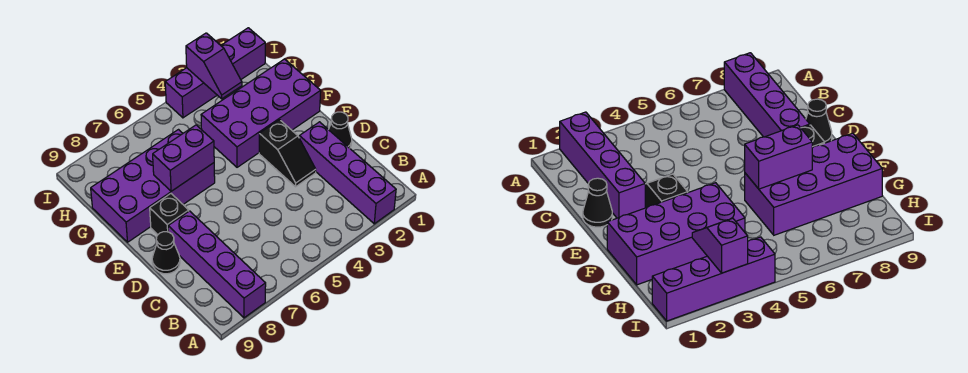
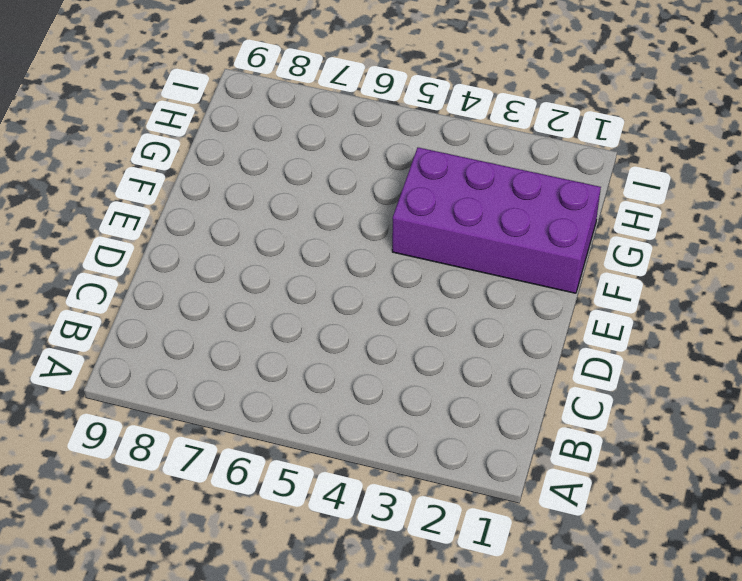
none -> purple brick A2:D2 level 1
none -> purple brick A8:D8 level 1

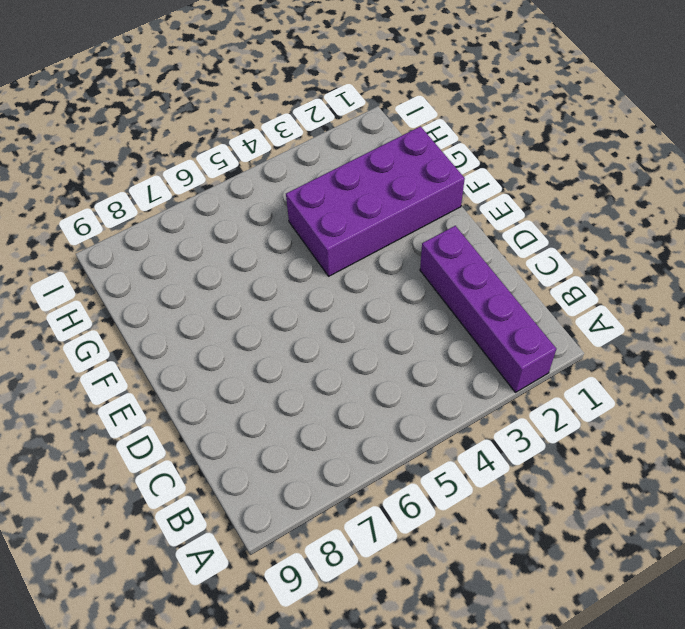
none -> purple brick A8:D8 level 1
none -> black cone D1 level 1

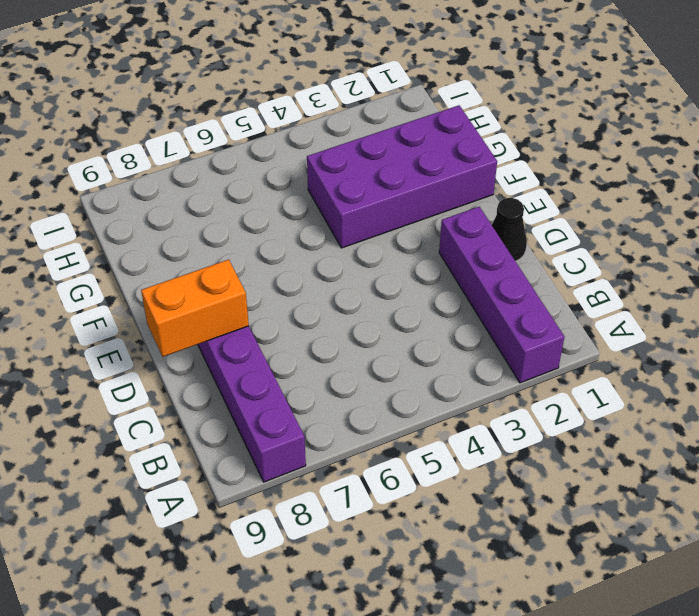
orange brick D8:D9 level 2 -> none
none -> black slope D3:E3 level 1 top E
none -> black cone D9 level 1

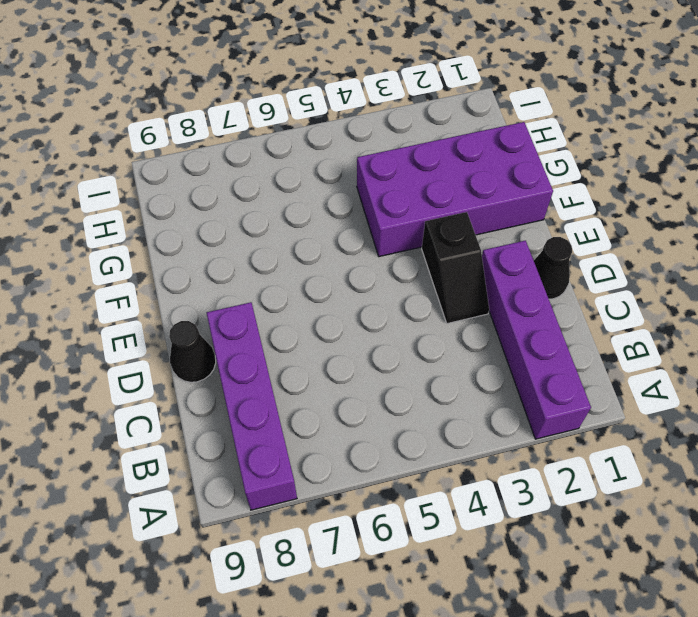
none -> black brick E8 level 1
none -> purple brick F6:G9 level 1

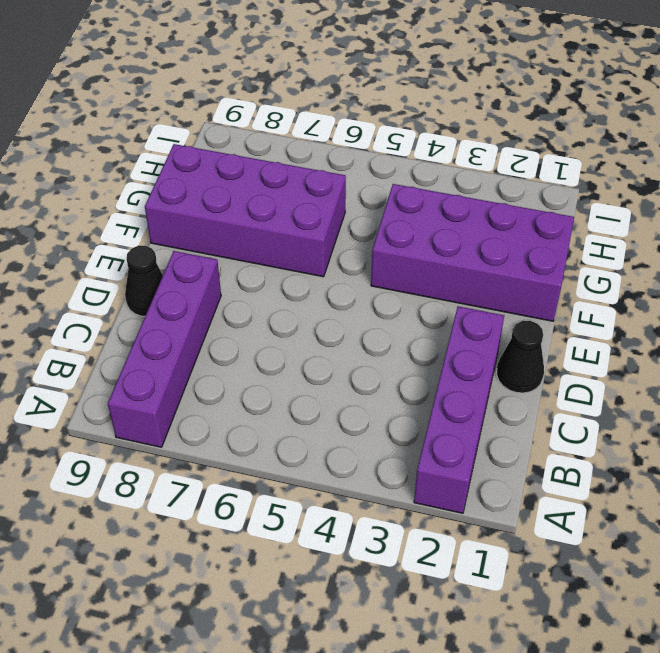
none -> black slope D3:E3 level 1 top E
none -> black brick E8 level 1

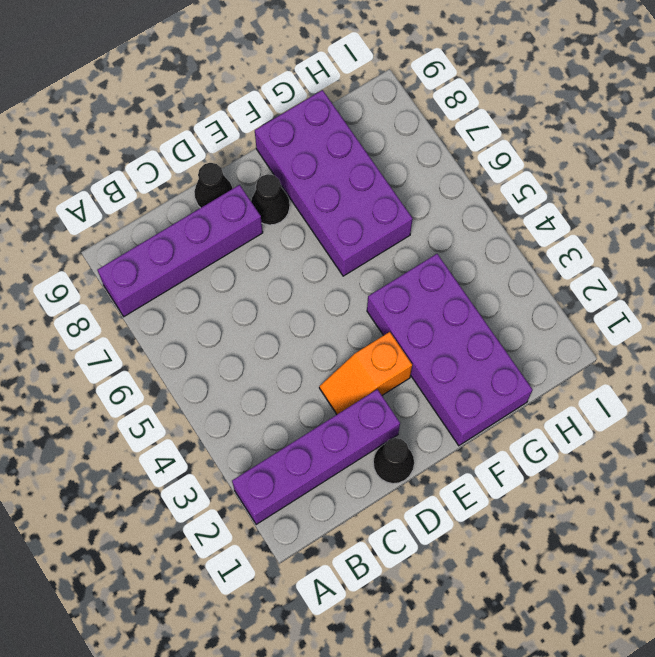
orange slope D3:E3 level 1 top E -> black slope D3:E3 level 1 top E
black cone E8 level 1 -> black brick E8 level 1
none -> purple brick I1:I4 level 1
none -> purple brick F6:F7 level 2

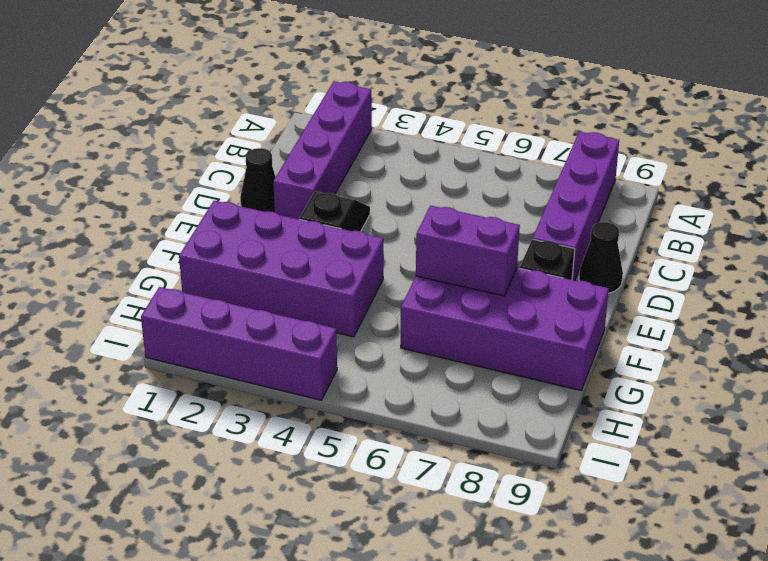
none -> purple slope H3:I3 level 2 top I

